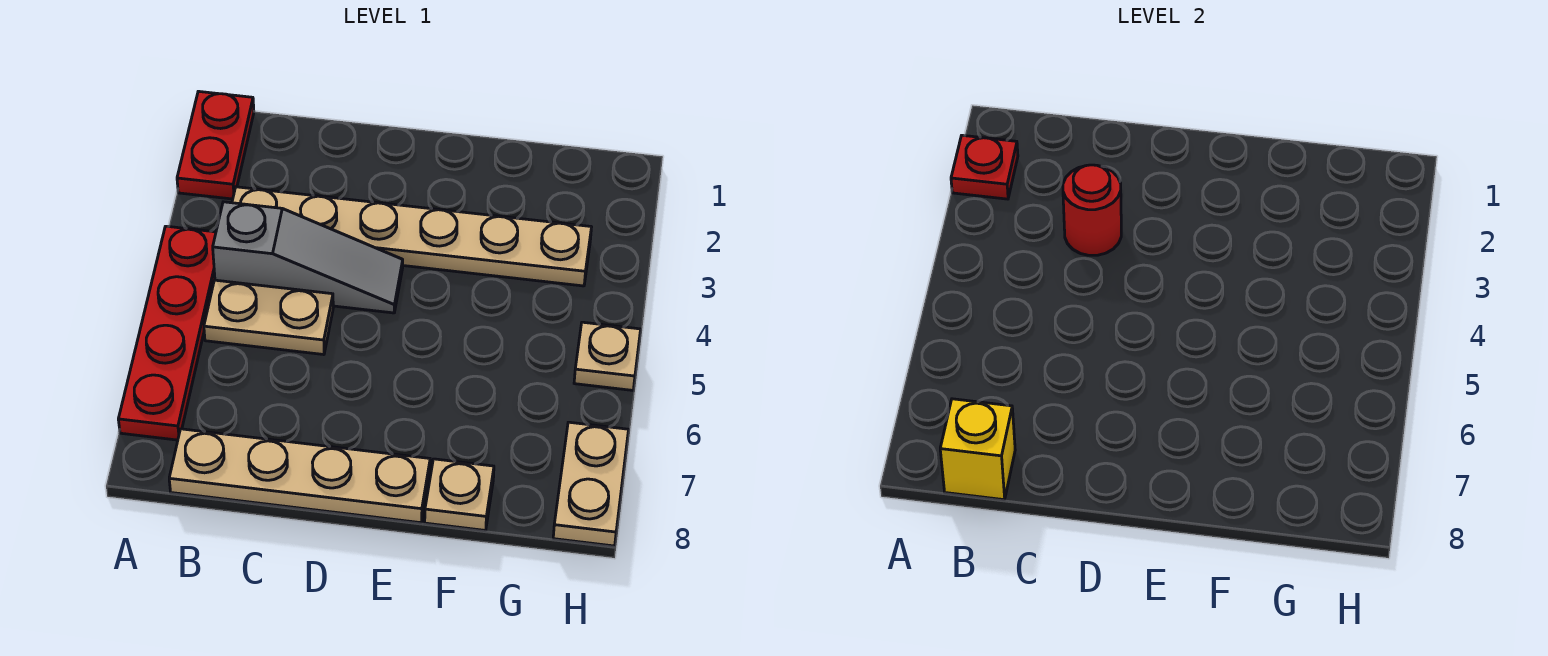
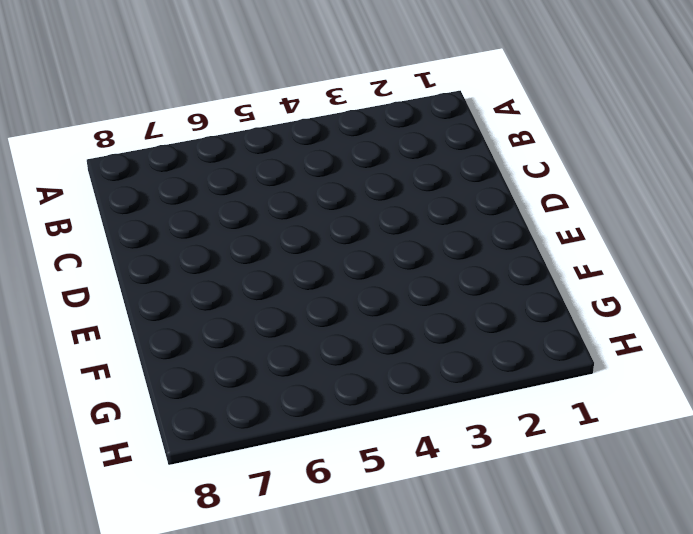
none -> red plate A1:A2 level 1
none -> red plate A4:A7 level 1
none -> tan plate B3:G3 level 1

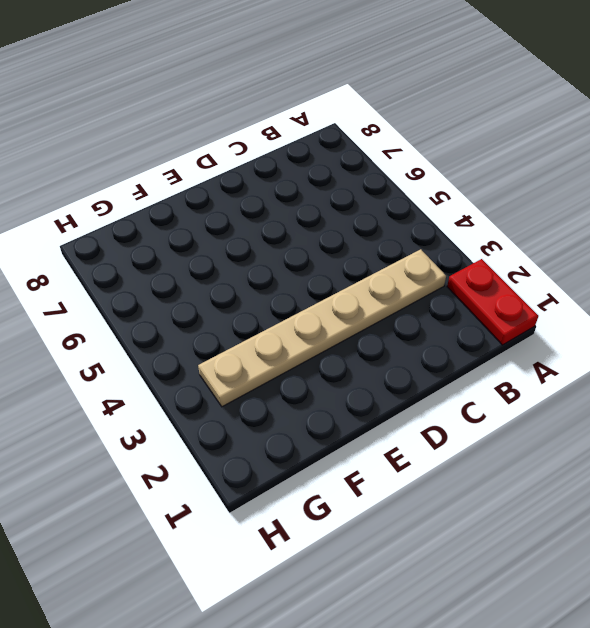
none -> red plate A4:A7 level 1
none -> grey slope B4:D4 level 1 top B
none -> tan plate B5:C5 level 1

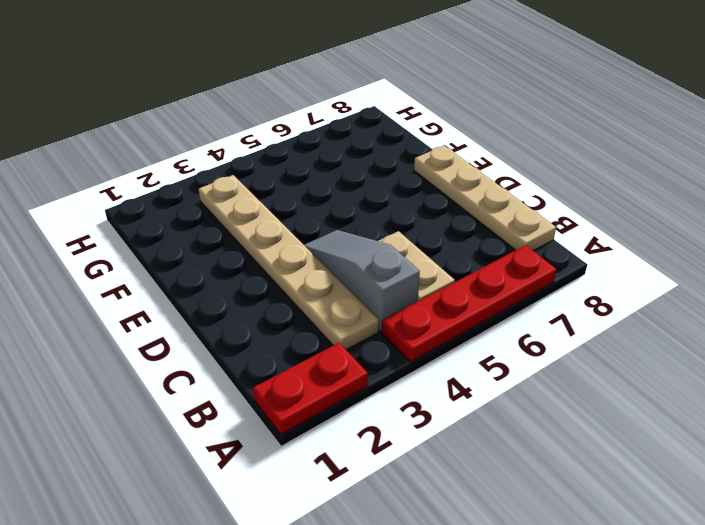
none -> tan plate F8 level 1
none -> tan plate H5 level 1
none -> tan plate H7:H8 level 1

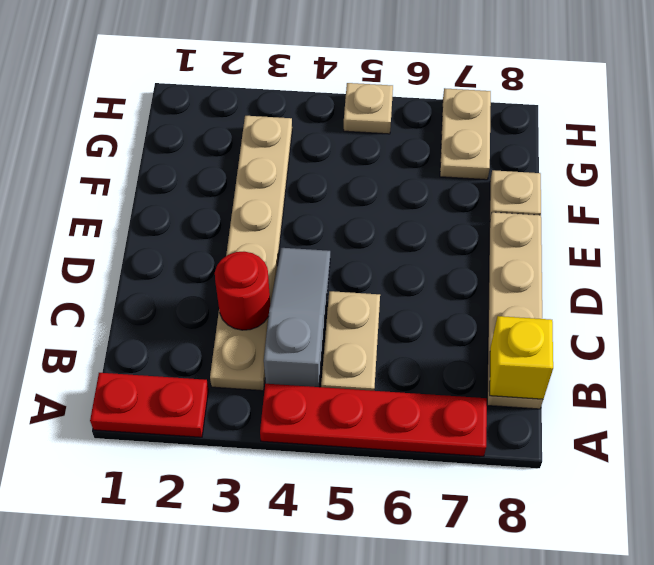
tan plate G7:H7 level 1 -> tan plate H7:H8 level 1
none -> red plate A2 level 2

